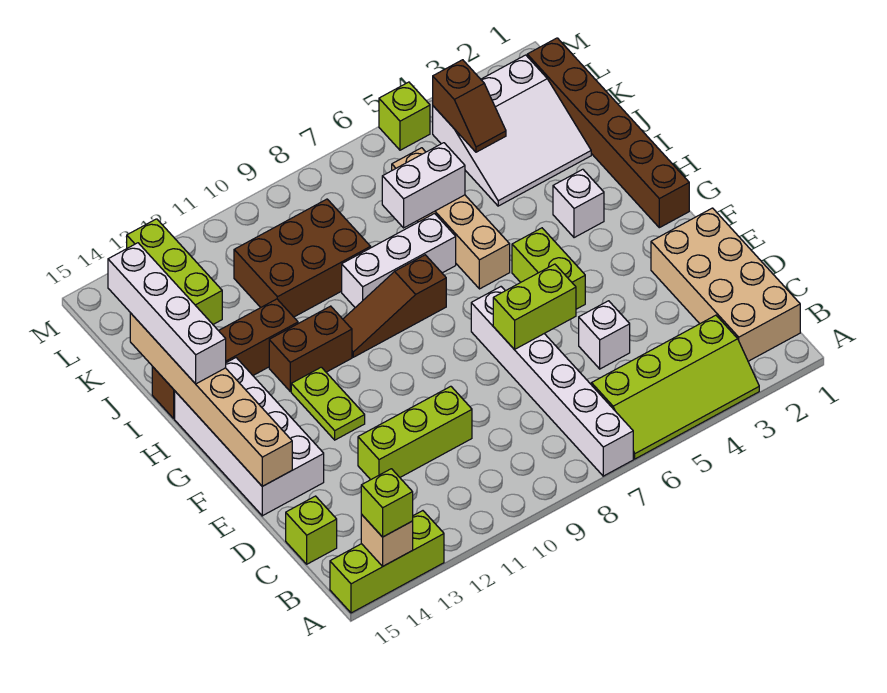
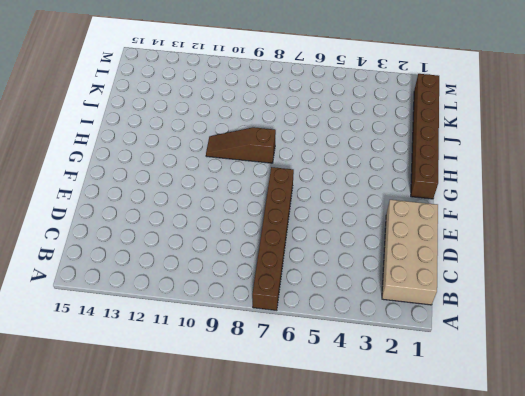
brown brick A7:F7 level 1 -> white brick A7:F7 level 1
none -> lime slope A3:B6 level 1 top B
none -> lime brick A13:A15 level 1
none -> lime brick C15 level 1

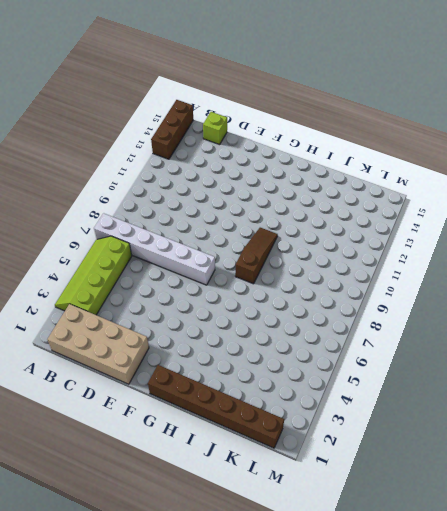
brown brick A13:A15 level 1 -> lime brick A13:A15 level 1
none -> white brick D5 level 1
none -> lime brick D10:D12 level 1
none -> white brick E14:H15 level 1

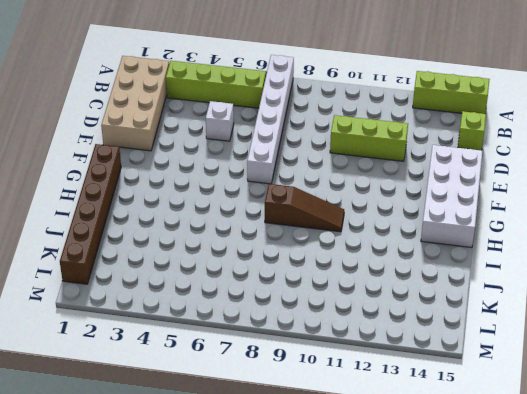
none -> lime brick F5:G5 level 1
none -> lime plate F12:G12 level 1
none -> white brick H3 level 1

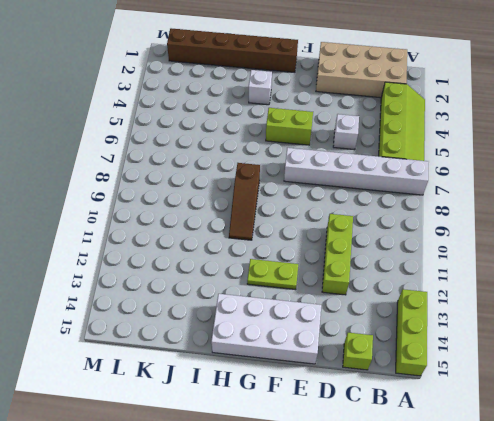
none -> tan brick H6:K6 level 1
none -> brown brick H11:H12 level 1
none -> white brick I7:I9 level 1

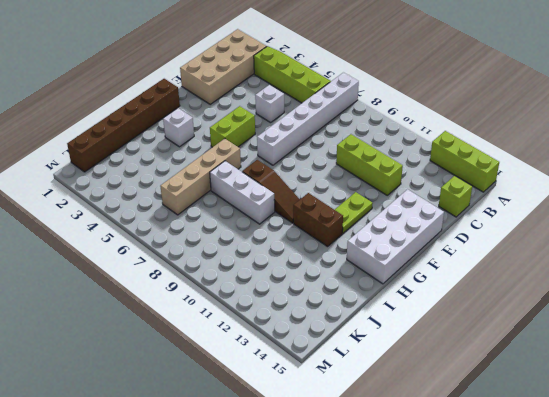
none -> brown brick I12:I15 level 1
none -> white slope J2:L4 level 1 top L
none -> brown brick J9:K11 level 1

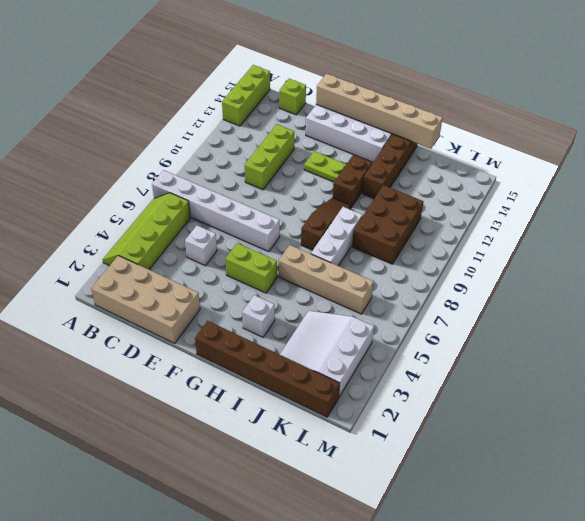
none -> lime brick K13:M13 level 1
none -> lime brick M5 level 1
none -> tan brick A14 level 2

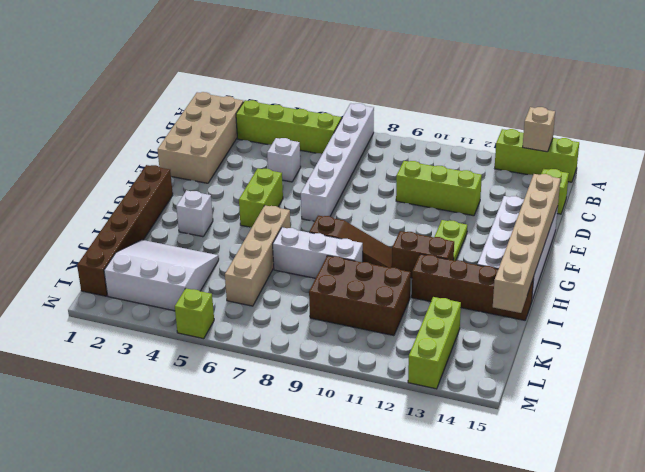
none -> lime brick E6:E7 level 2
none -> white brick J6:J7 level 2
none -> brown slope K4:L4 level 2 top L

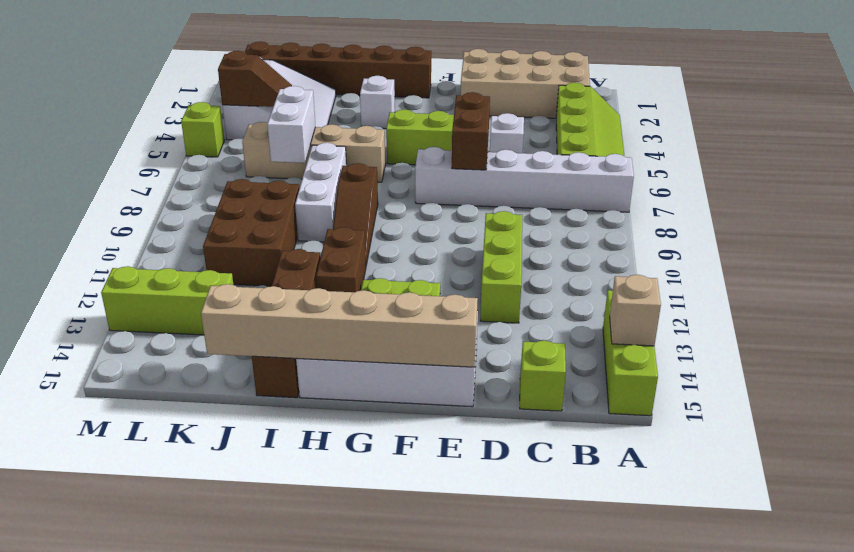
brown brick E6:E7 level 2 -> lime brick E6:E7 level 2
none -> lime brick A14 level 3
none -> white brick H15:K15 level 3

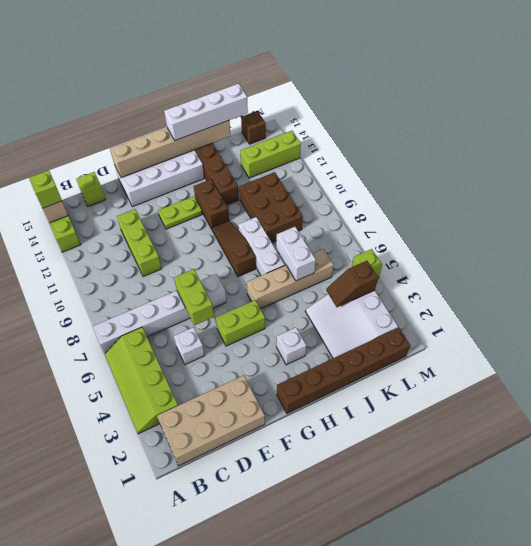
brown brick L15 level 1 -> none

